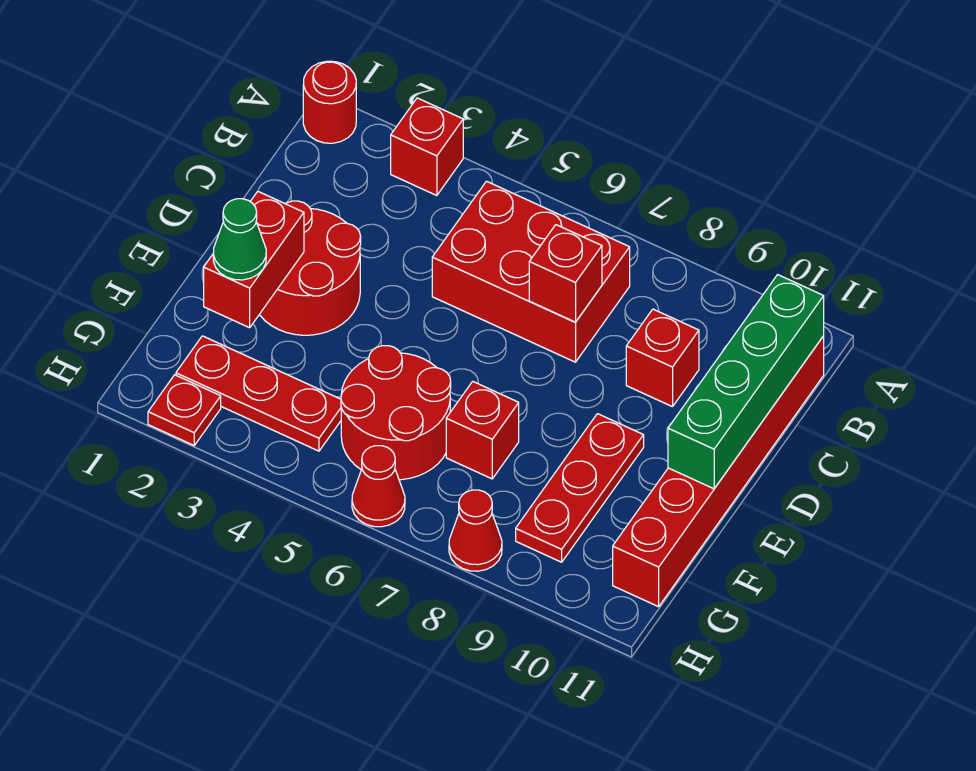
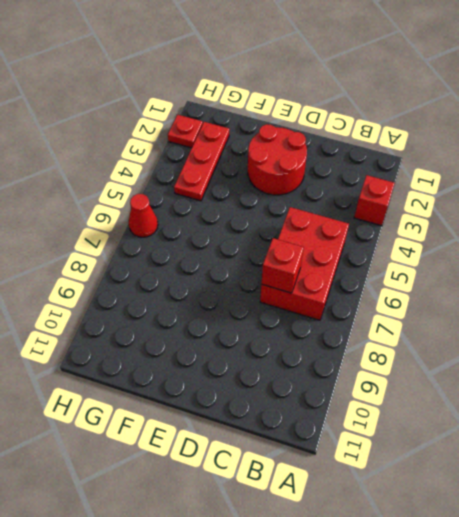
none -> red round brick A1 level 1
none -> red brick B11:G11 level 1
none -> red brick C9 level 1

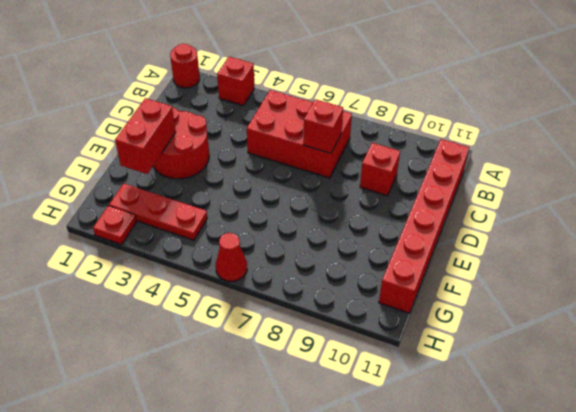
none -> red plate E9:G9 level 1
none -> red round brick F5:G6 level 1
none -> red brick F7 level 1

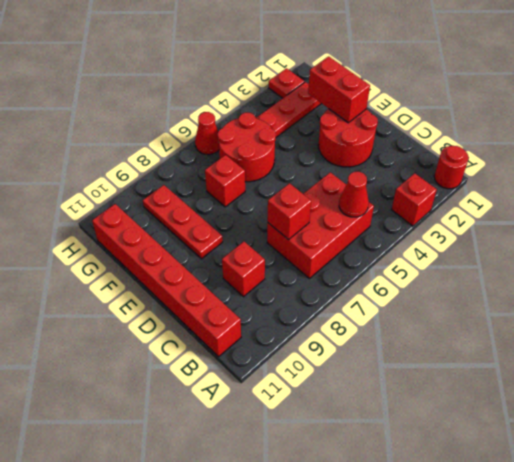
red cone B5 level 2 -> red cone H8 level 1
none -> green brick B11:E11 level 2
none -> green cone F2 level 3

